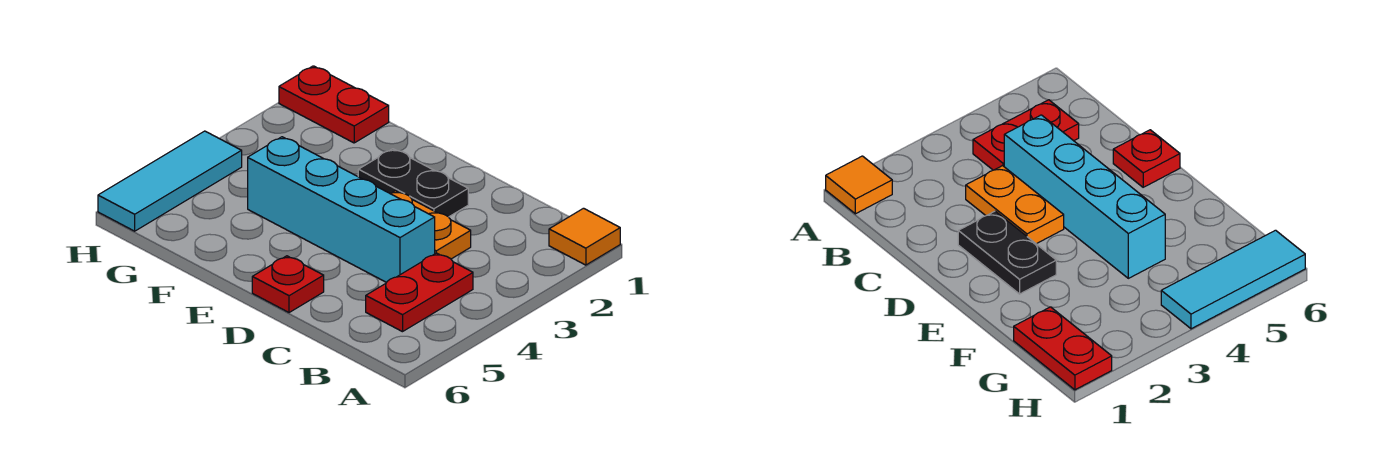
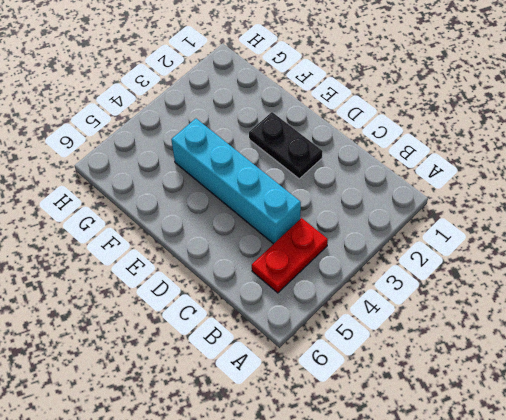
none -> orange tile A1 level 1
none -> orange plate C3:D3 level 1

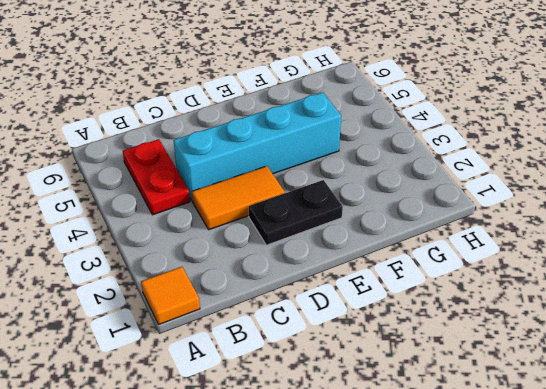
orange tile C3:D3 level 1 -> orange plate C3:D3 level 1
none -> red plate D6 level 1
none -> red plate G1:H1 level 1

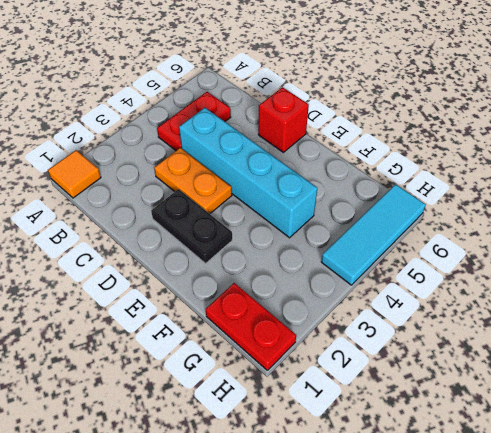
red brick D6 level 1 -> red plate D6 level 1

